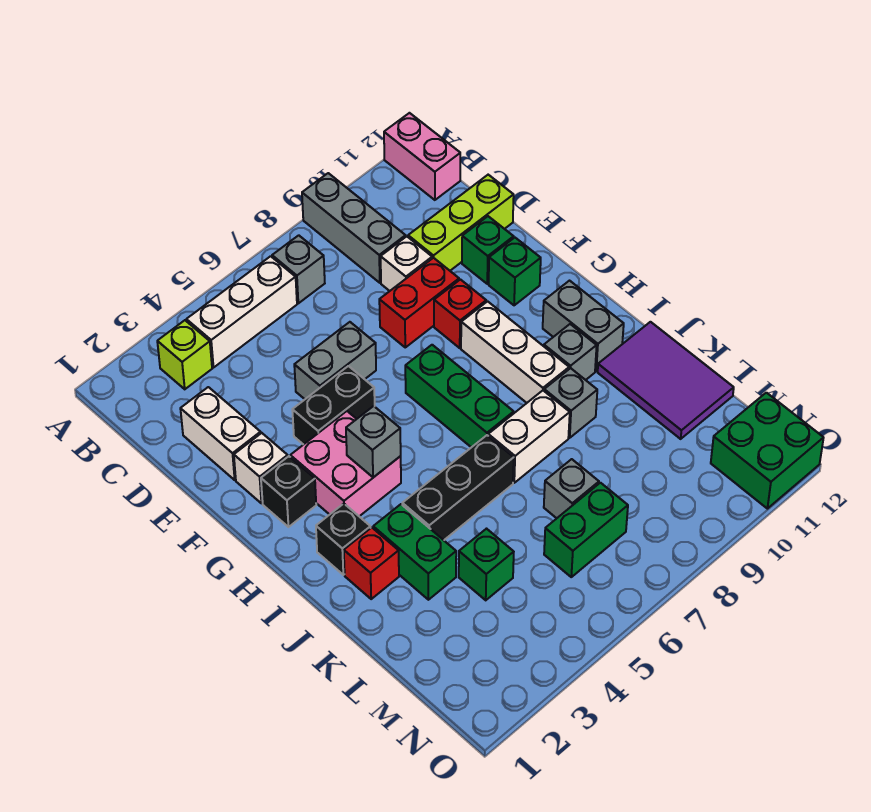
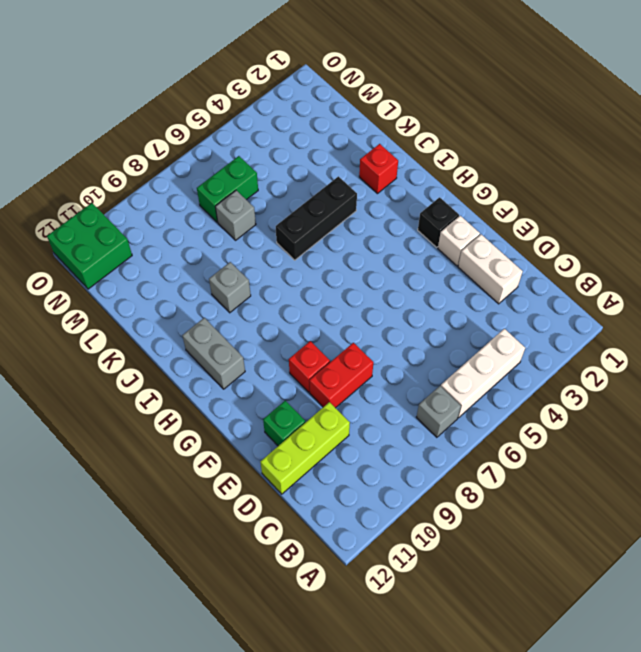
none -> grey brick A9:C9 level 1
none -> pink brick A12:B12 level 1
none -> lime brick B3 level 1
none -> white brick D9 level 1

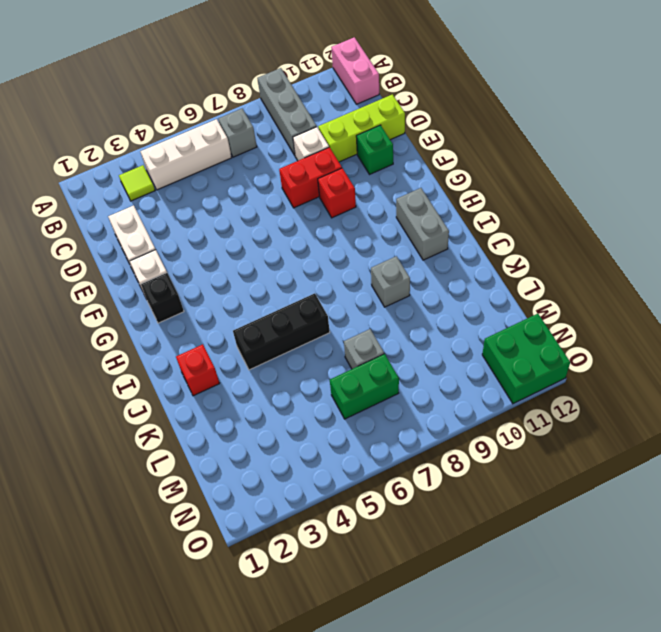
lime tile B3 level 1 -> lime brick B3 level 1
none -> grey brick E5:E6 level 1
none -> black brick F4:F5 level 1
none -> green brick F11 level 1
none -> pink brick G3:H4 level 1

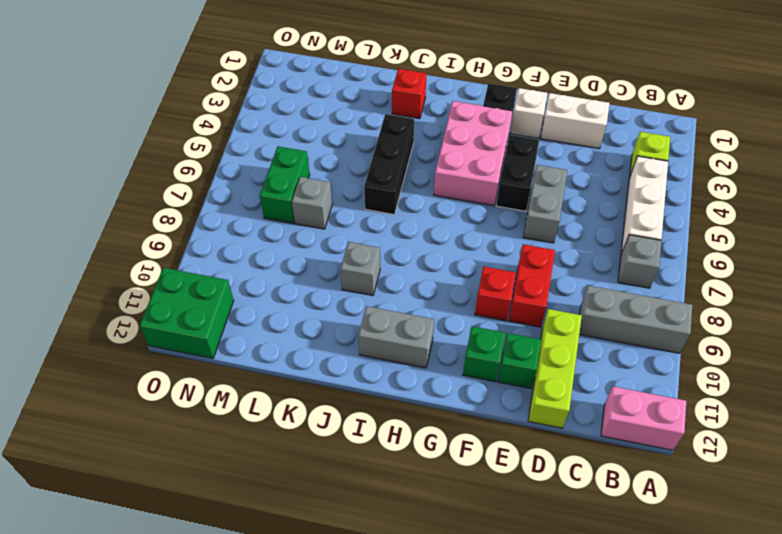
pink brick G3:H5 level 1 -> pink brick G3:H4 level 1
none -> white brick D9 level 1
none -> green brick G7:I7 level 1
none -> white brick G9:I9 level 1
none -> black brick I2 level 1

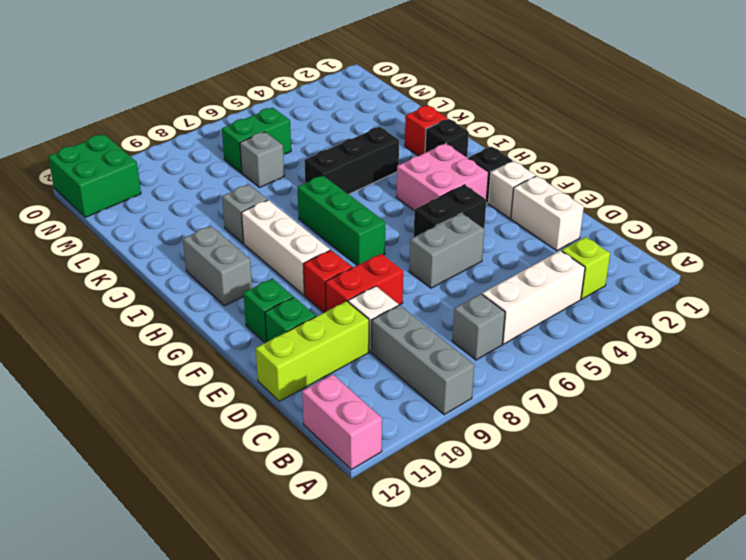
none -> grey brick I10 level 1
none -> green brick J3:K3 level 1
none -> white brick J7:J8 level 1
none -> purple tile J11:L12 level 1

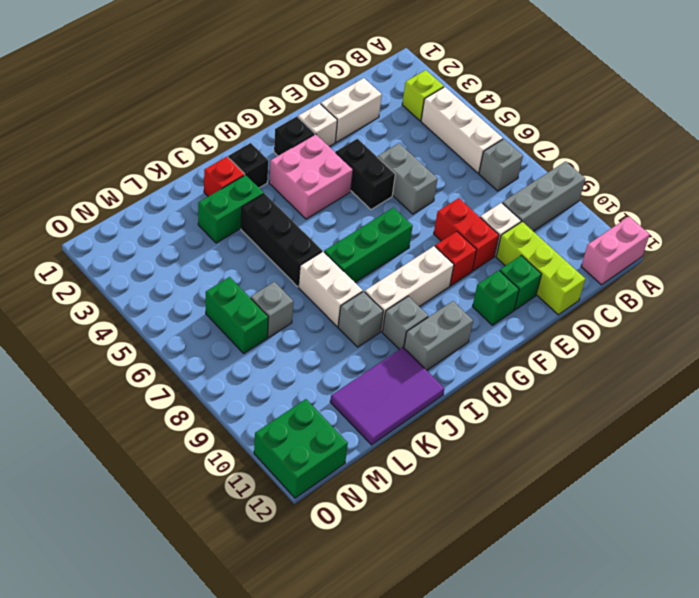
none -> green brick L4 level 1
none -> grey brick H4 level 2

